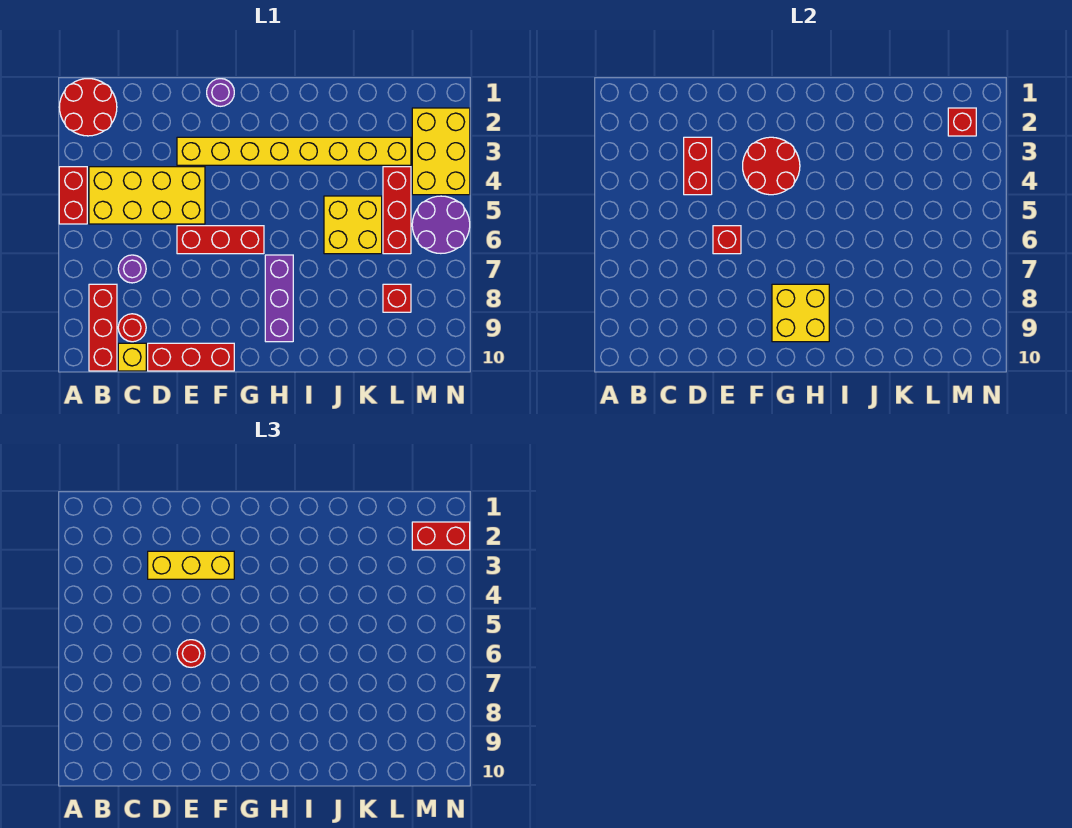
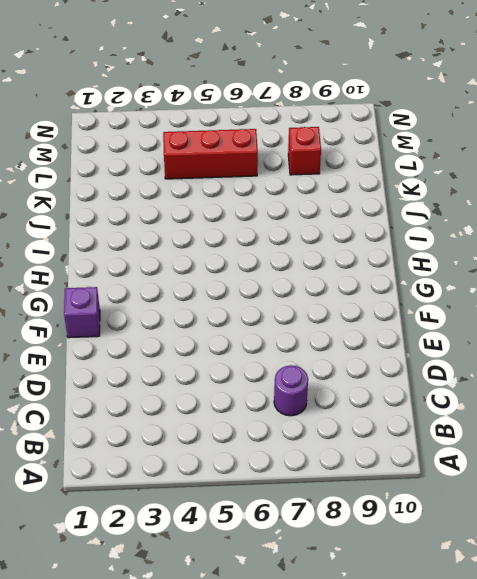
purple brick F1 level 1 -> purple round brick F1 level 1
none -> red round brick A1:B2 level 1
none -> red brick A4:A5 level 1
none -> yellow brick B4:E5 level 1

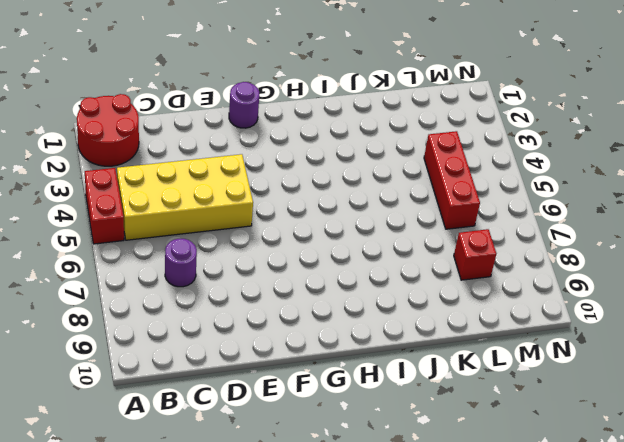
none -> red brick B8:B10 level 1
none -> red round brick C9 level 1
none -> yellow brick C10 level 1

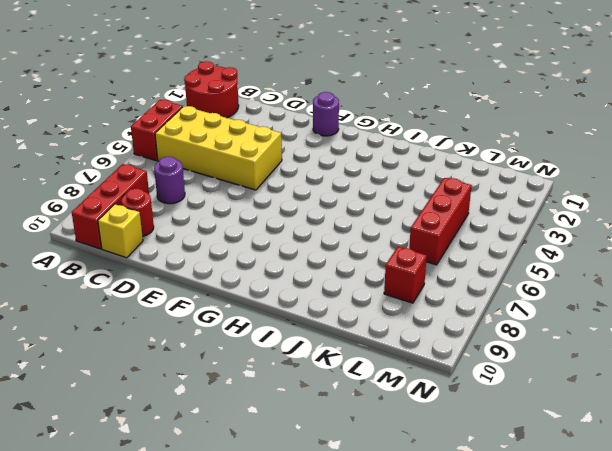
none -> red brick D10:F10 level 1
none -> yellow brick E3:L3 level 1
none -> red brick E6:G6 level 1

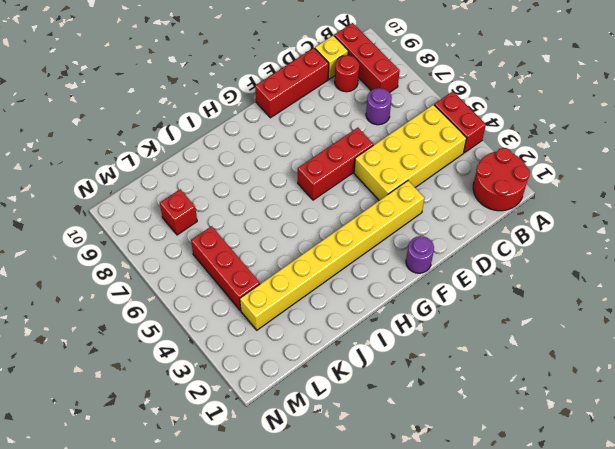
none -> purple brick H7:H9 level 1
none -> yellow brick J5:K6 level 1
none -> yellow brick M2:N4 level 1

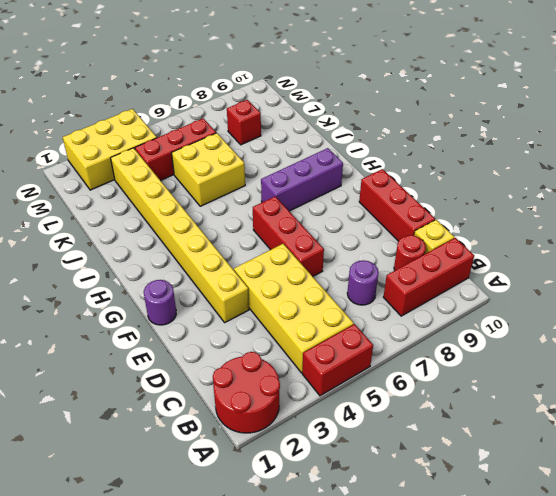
none -> purple round brick M5:N6 level 1
none -> red brick D3:D4 level 2
none -> red brick E6 level 2

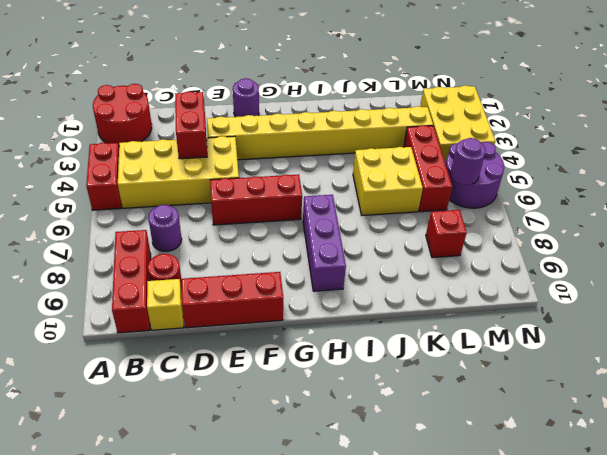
purple round brick M6 level 2 -> none
none -> red brick E6 level 2
none -> red round brick F3:G4 level 2
none -> yellow brick G8:H9 level 2

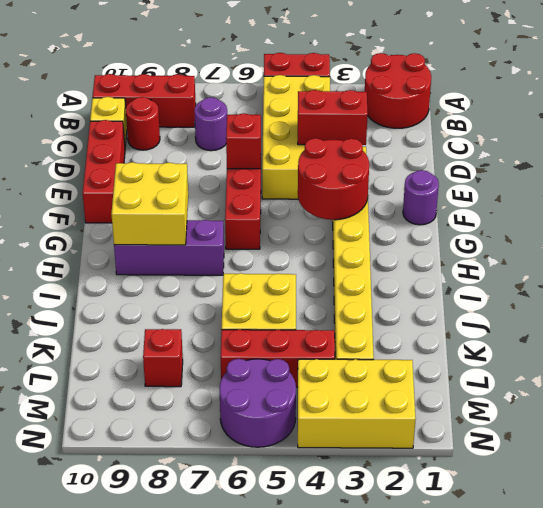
none -> red brick M2 level 2
none -> yellow brick D3:F3 level 3
none -> red round brick E6 level 3

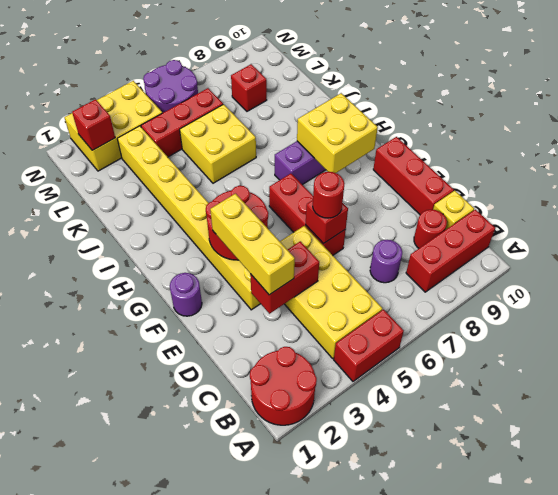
none -> red brick M2:N2 level 3

